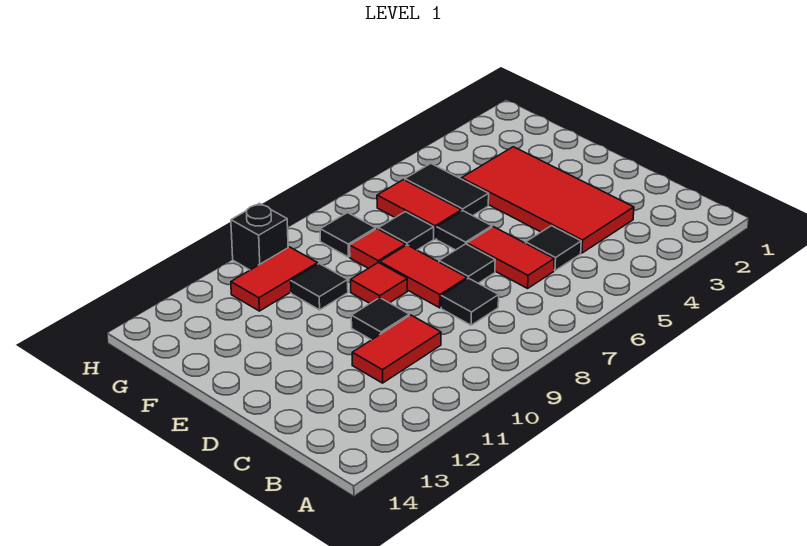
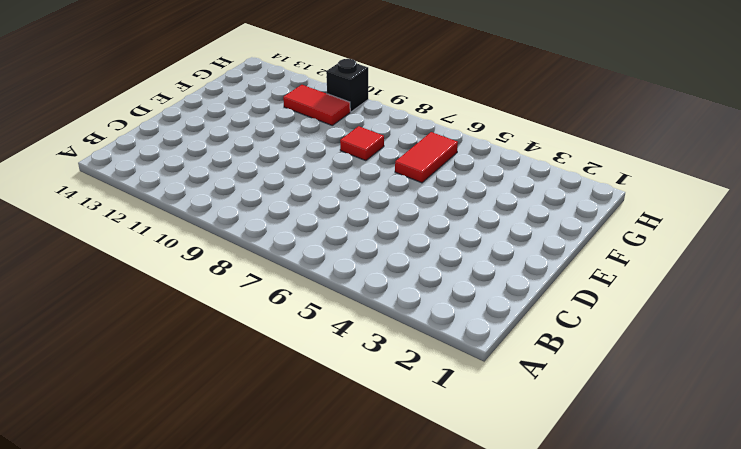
none -> red tile C3:F4 level 1
none -> black tile C5 level 1
none -> red tile C6:D6 level 1

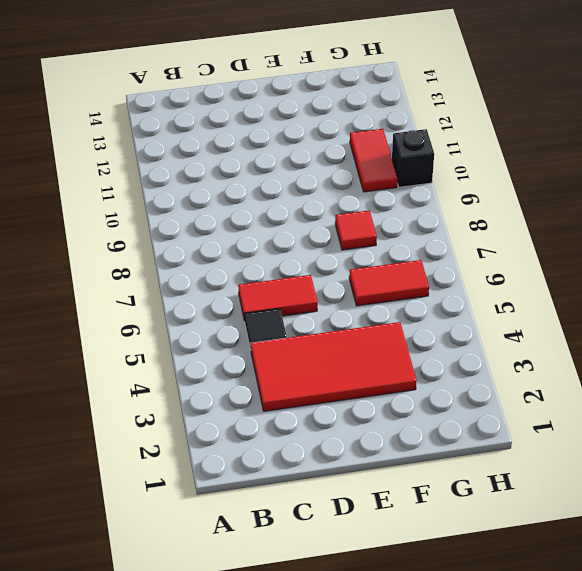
none -> black tile C8 level 1
none -> red tile C10:C11 level 1
none -> black tile D7 level 1

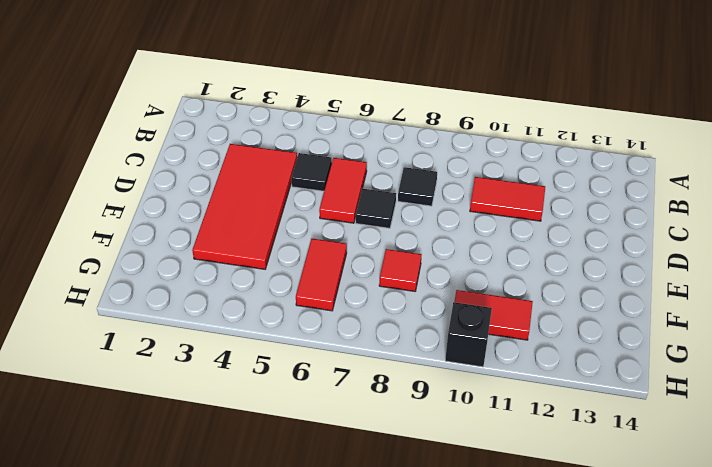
none -> red tile D8:E8 level 1
none -> black tile D10 level 1
none -> black tile E6 level 1

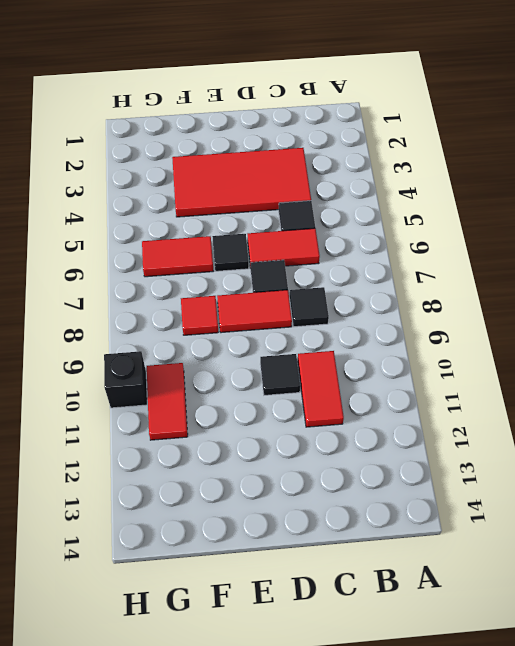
none -> red tile E9 level 1
none -> black tile F5:G5 level 1
none -> black tile F7 level 1

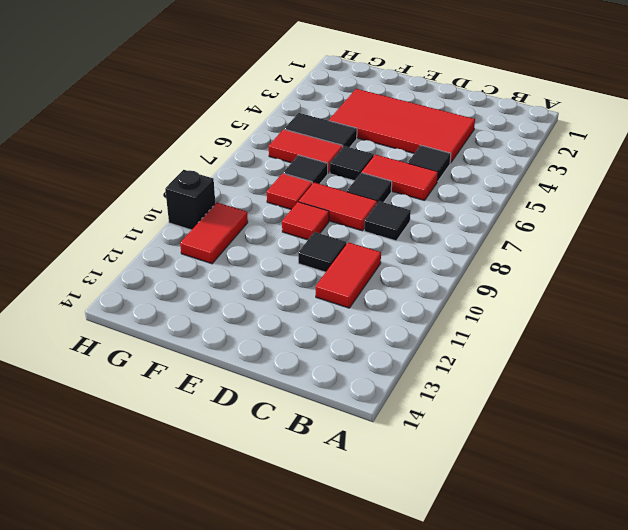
none -> black tile F10 level 1
none -> black tile G8 level 1

